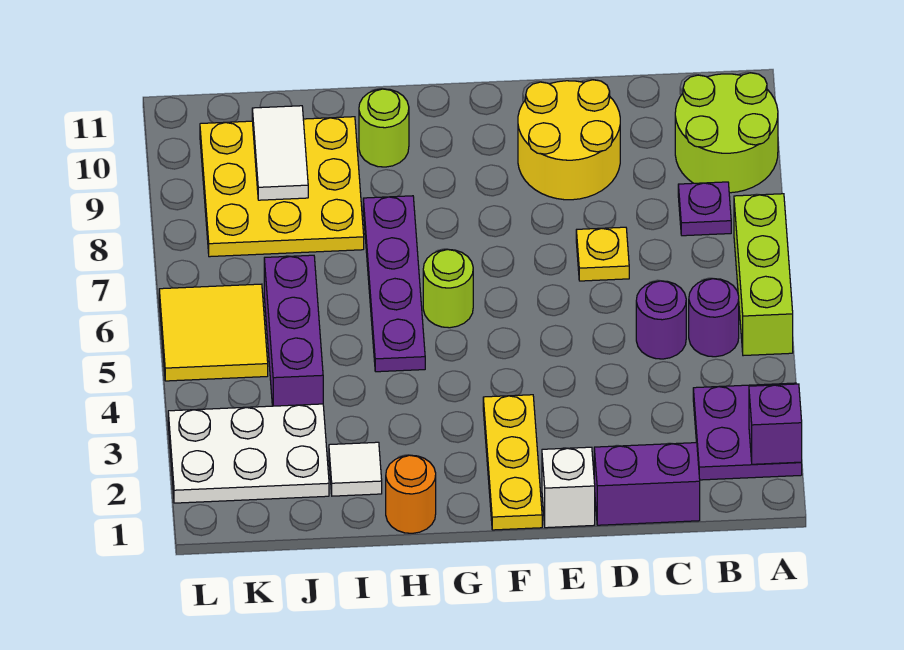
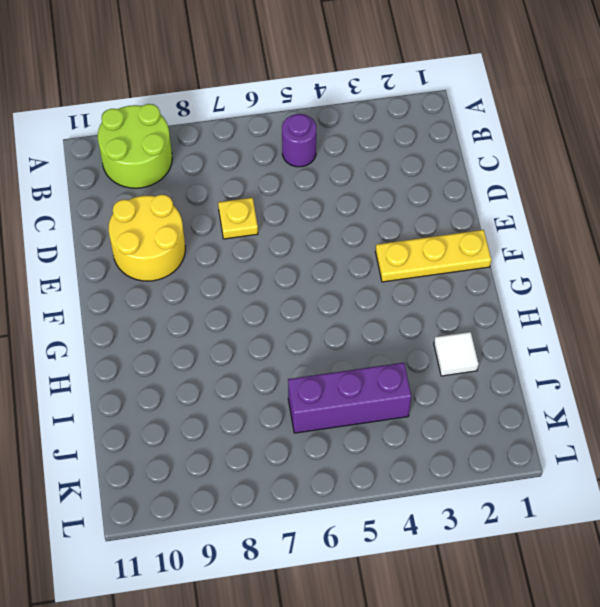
none -> purple plate A2:B3 level 1
none -> lime brick A5:A7 level 1
none -> purple plate B8 level 1

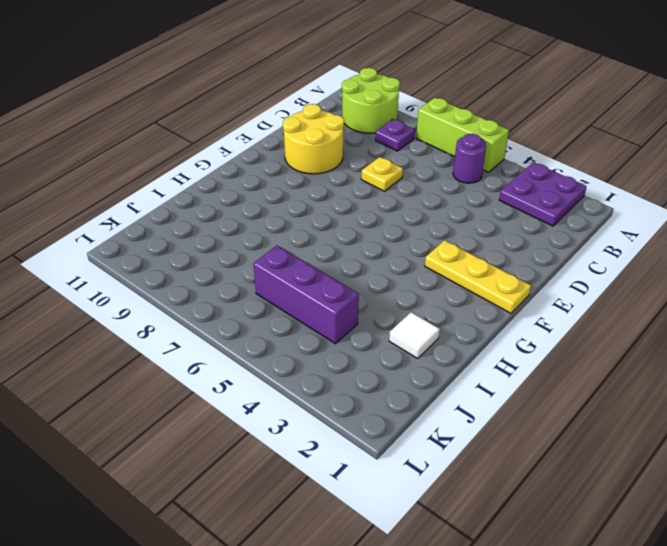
none -> purple brick C1:D1 level 1
none -> purple round brick C5 level 1
none -> white brick E1 level 1

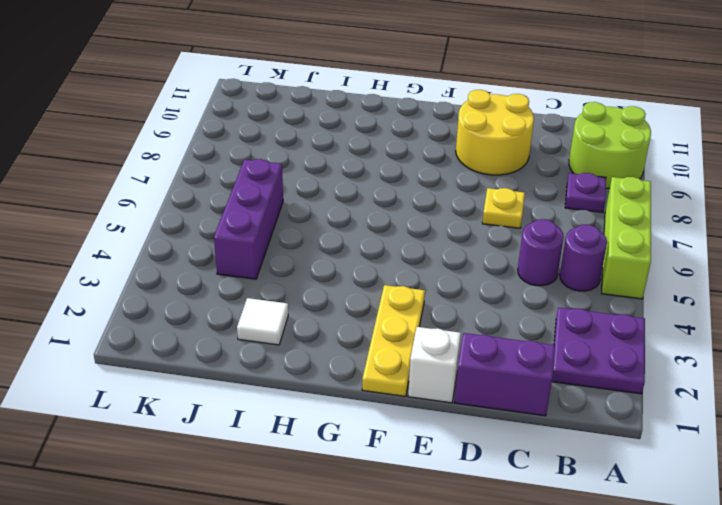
none -> lime round brick G6 level 1
none -> orange round brick H1 level 1
none -> purple plate H5:H8 level 1

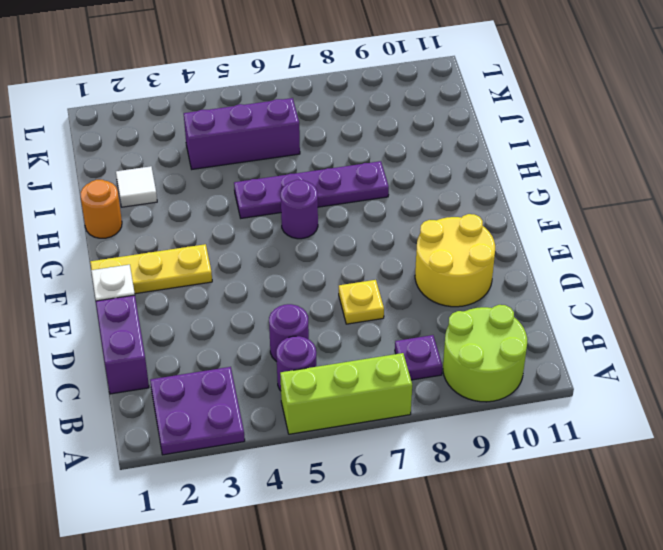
purple round brick G6 level 1 -> lime round brick G6 level 1
none -> lime round brick H10 level 1
none -> yellow plate I8:K10 level 1
none -> white plate J2:L3 level 1

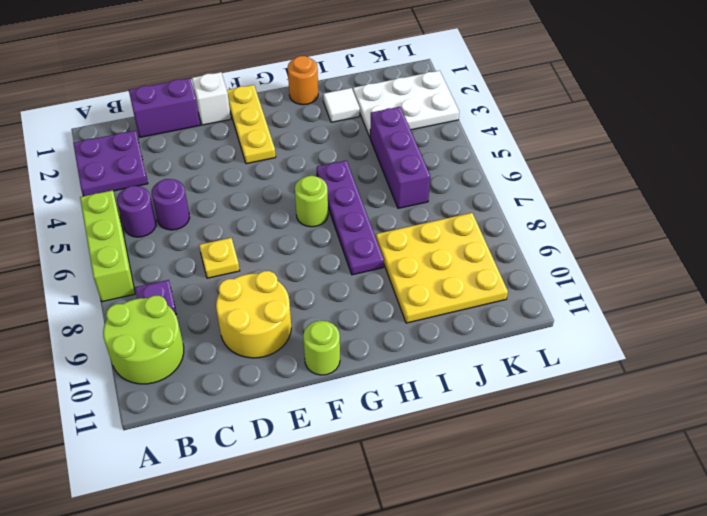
lime round brick F11 level 1 -> lime round brick H10 level 1
none -> yellow tile K5:L6 level 1
none -> purple brick A2 level 2
none -> white tile J9:J10 level 2

